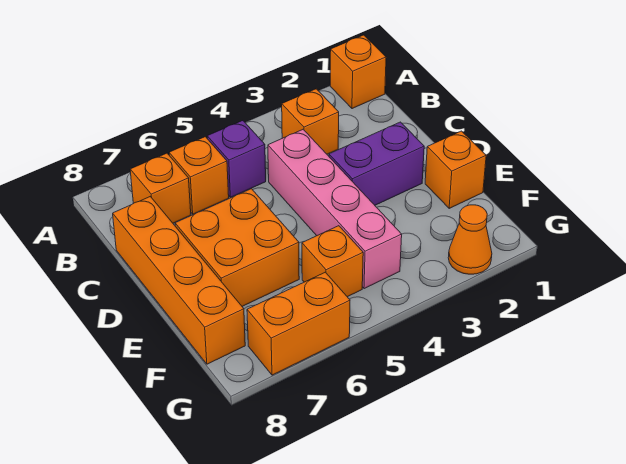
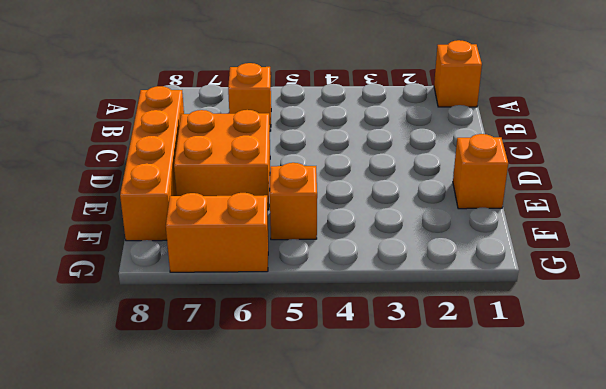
none -> orange brick B3 level 1
none -> purple brick B5 level 1
none -> orange brick B7 level 1

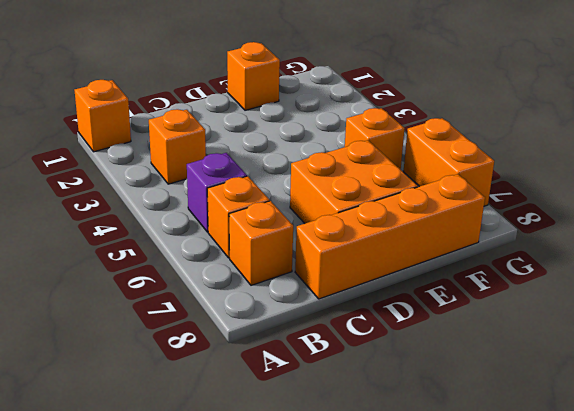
none -> pink brick C4:F4 level 1
none -> purple brick D2:D3 level 1
none -> orange cone G2 level 1

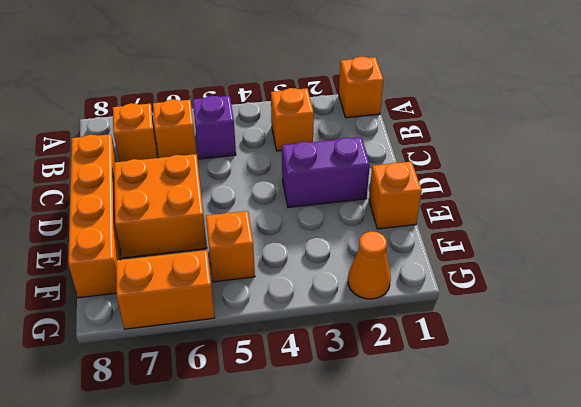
none -> pink brick C4:F4 level 1

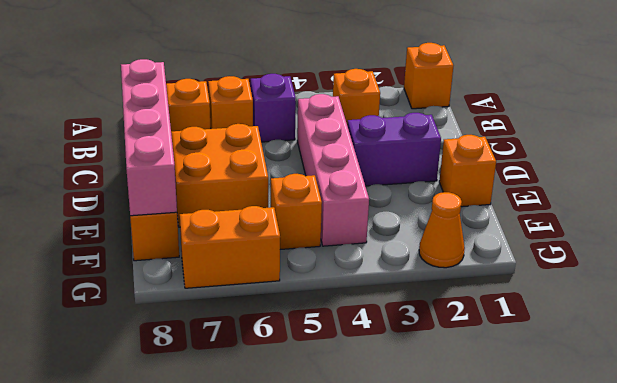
pink brick C8:F8 level 2 -> none

